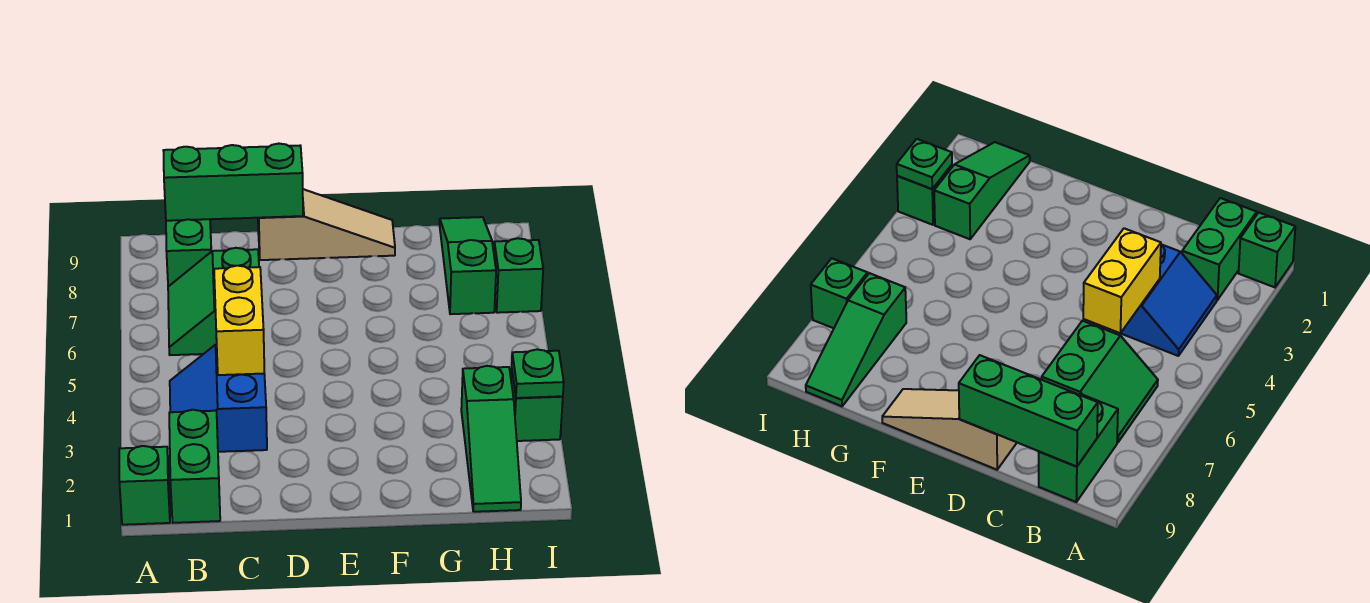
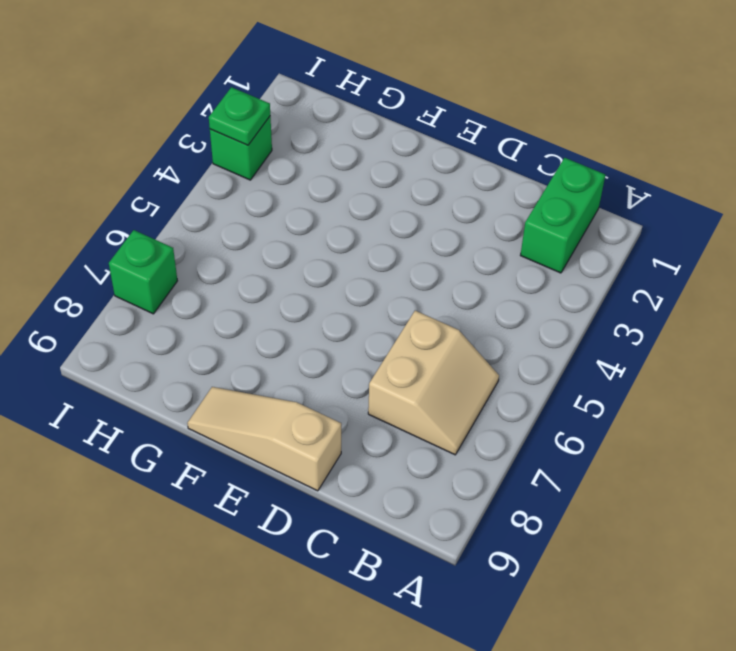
tan slope B6:C7 level 1 top C -> green slope B6:C7 level 1 top C
none -> green brick A1 level 1
none -> blue slope B3:C4 level 1 top C
none -> green brick B8:B9 level 1

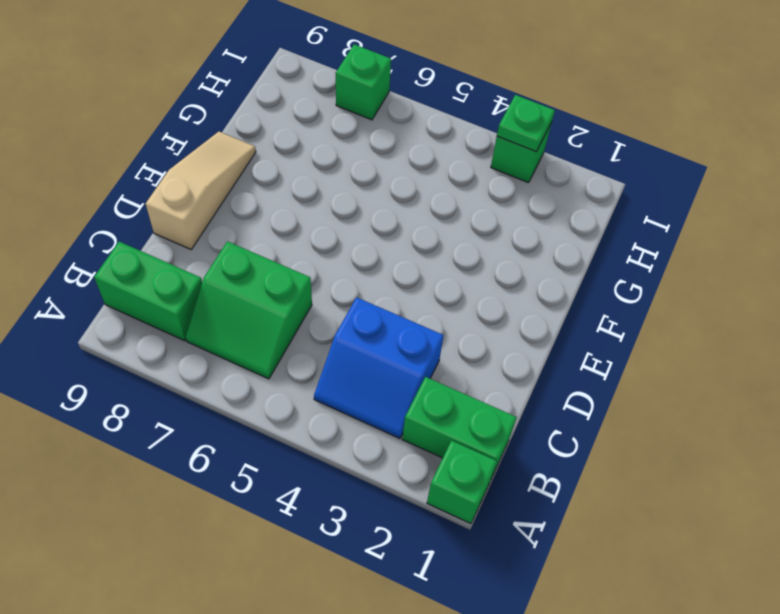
none -> green slope H1:H3 level 1 top 3
none -> green slope H7:H9 level 1 top 7
none -> green brick B9:D9 level 2

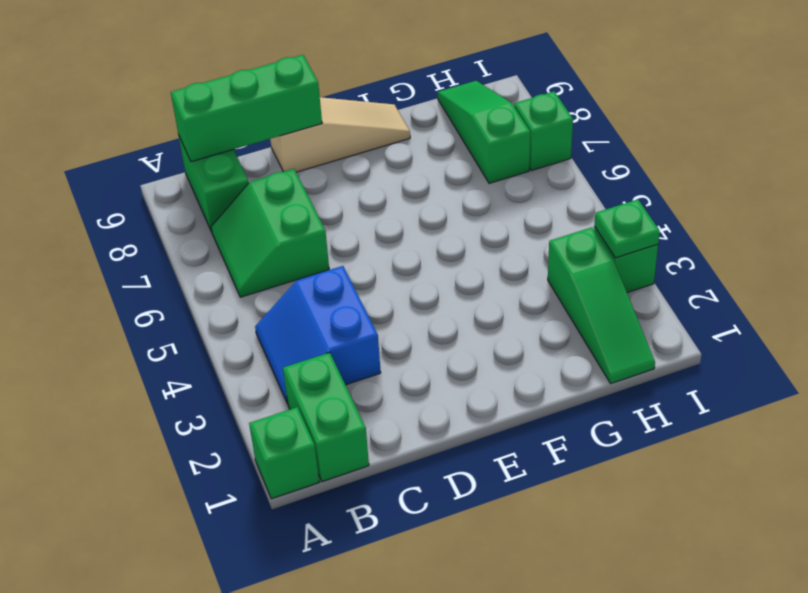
none -> yellow brick C4:C5 level 2

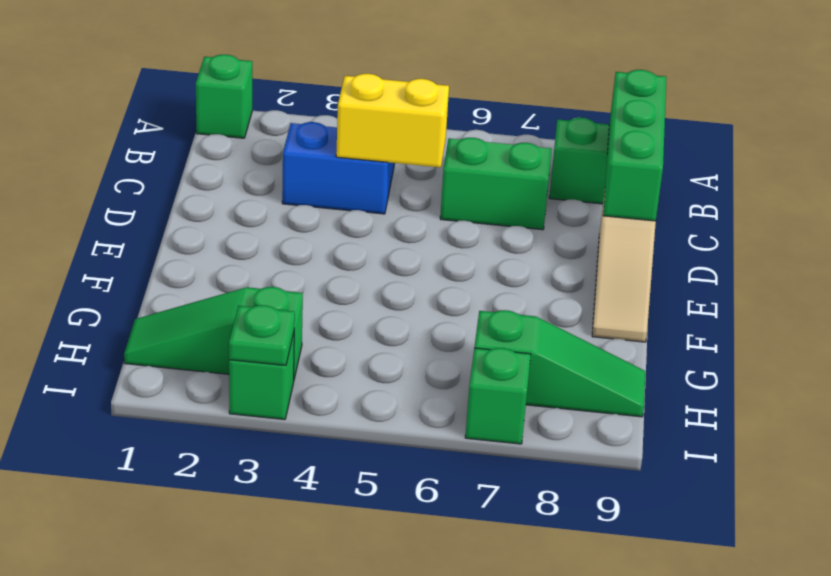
none -> green brick B1:B2 level 1

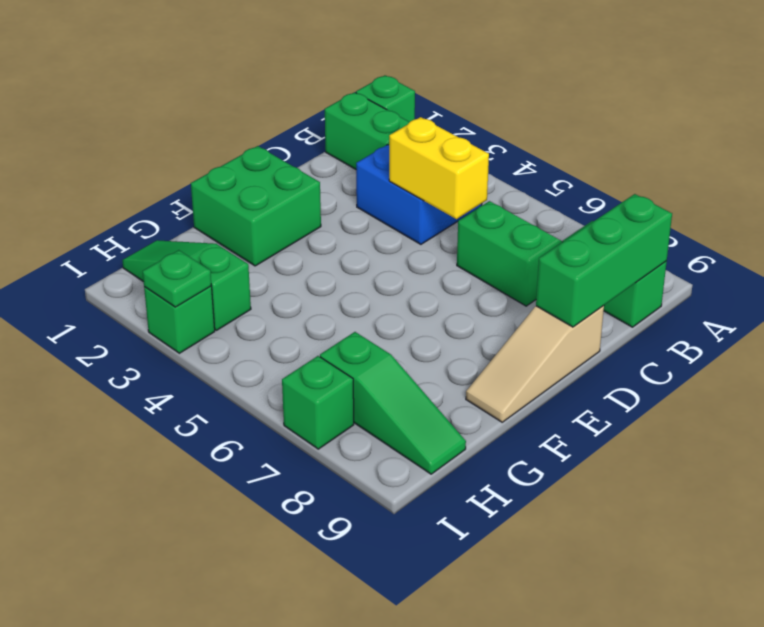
green brick E1:F2 level 1 -> none

